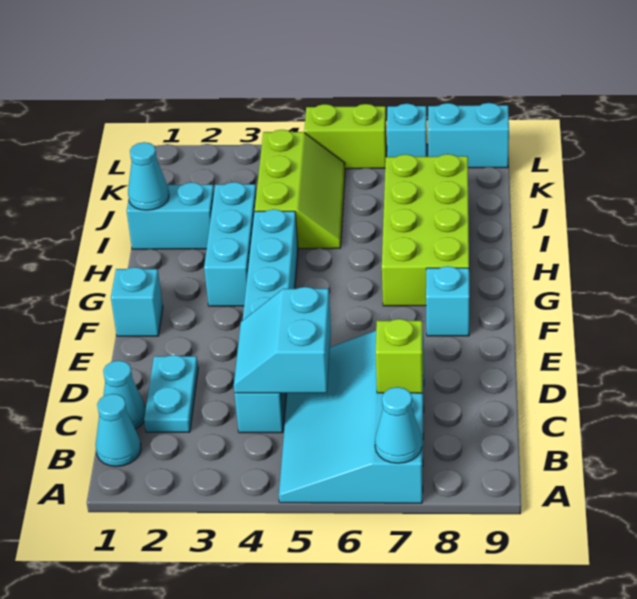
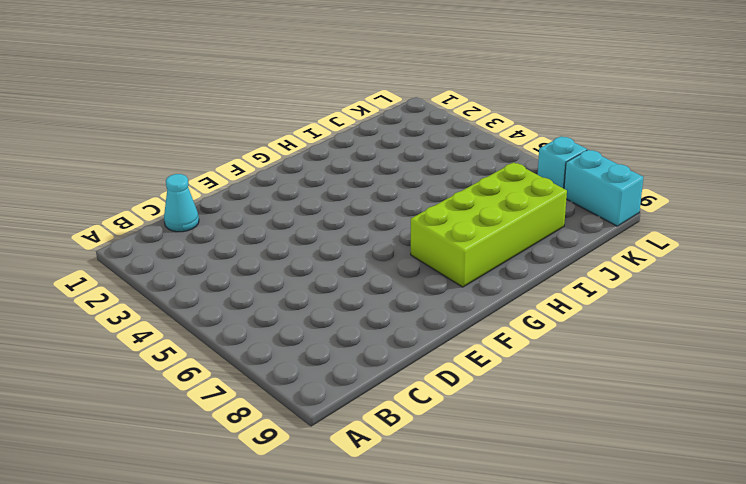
none -> cyan slope A5:D7 level 1 top 7
none -> cyan cone B1 level 1
none -> cyan plate C2:D2 level 1

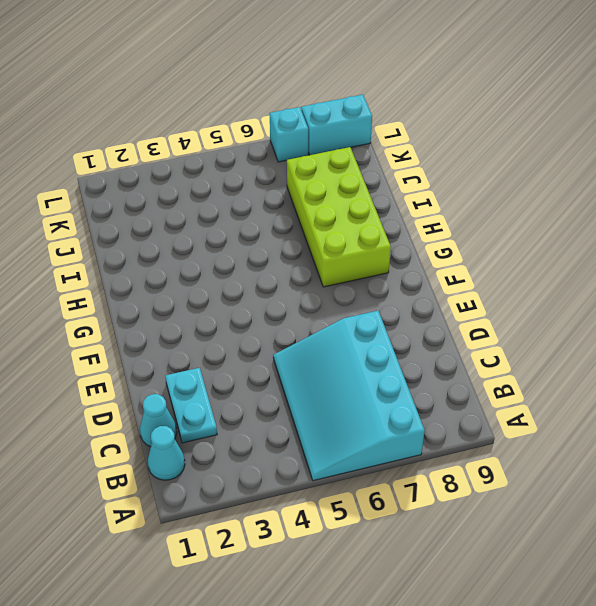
none -> cyan brick C4:H4 level 1
none -> cyan brick F1 level 1
none -> cyan brick F8 level 1

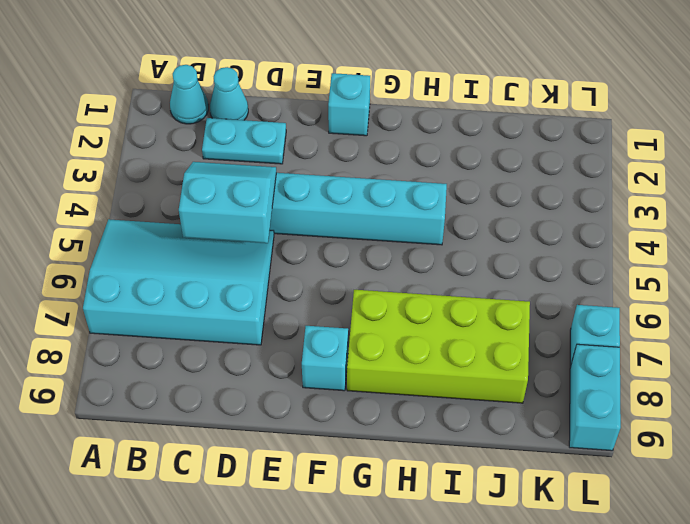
none -> cyan brick G3:I3 level 1
none -> cyan brick I1:I2 level 1
none -> lime slope I4:K5 level 1 top 4

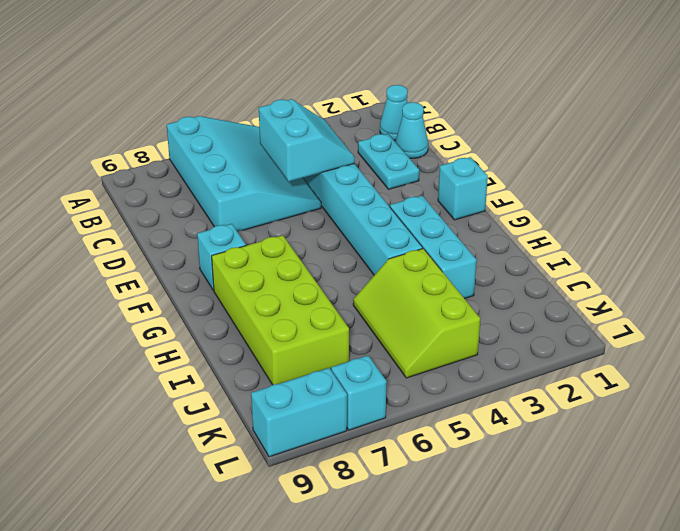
none -> cyan brick I1:I2 level 1
none -> lime brick L5:L6 level 1
none -> cyan cone A7 level 2

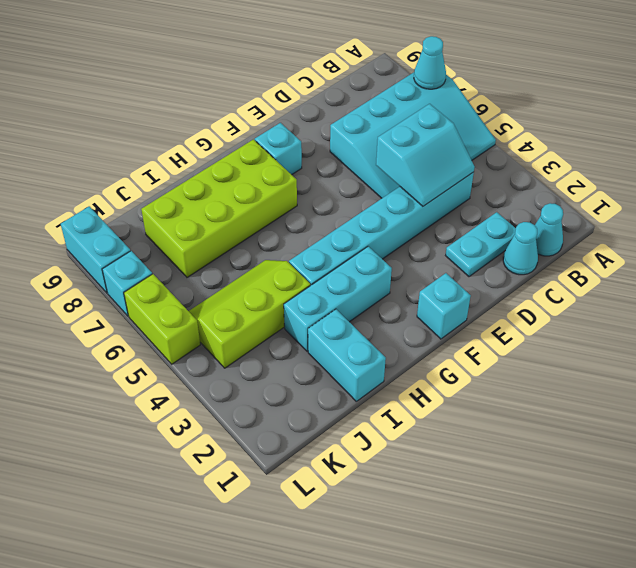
none -> lime brick C7 level 2
none -> cyan cone I1 level 2

